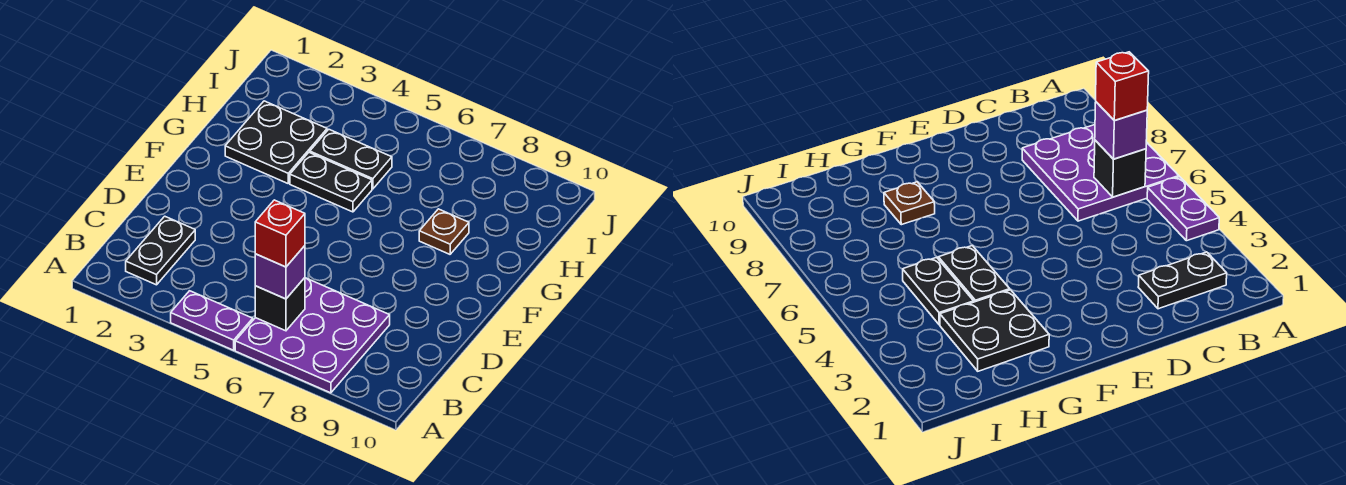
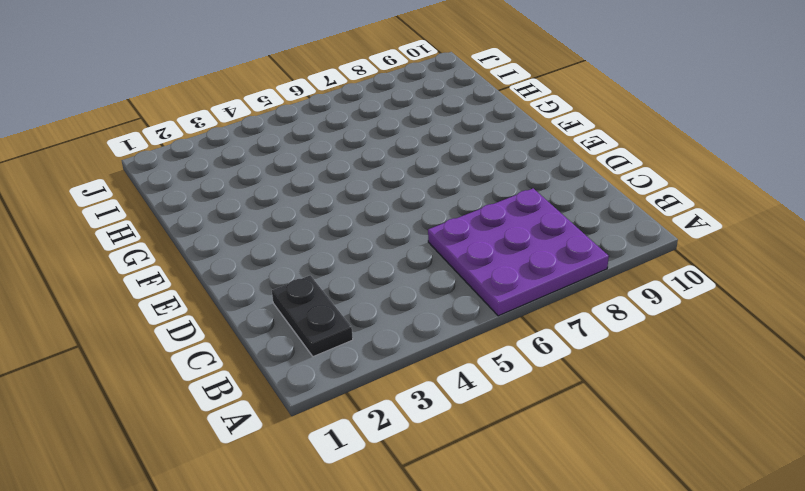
none -> purple plate A4:A5 level 1
none -> black plate G2:H3 level 1

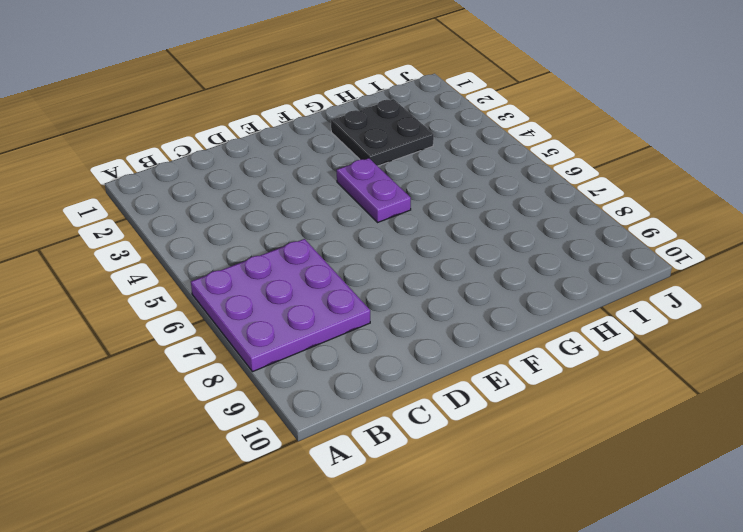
purple plate F4:F5 level 1 -> purple plate A4:A5 level 1
none -> black plate B2:C2 level 1
none -> black plate G4:G5 level 1

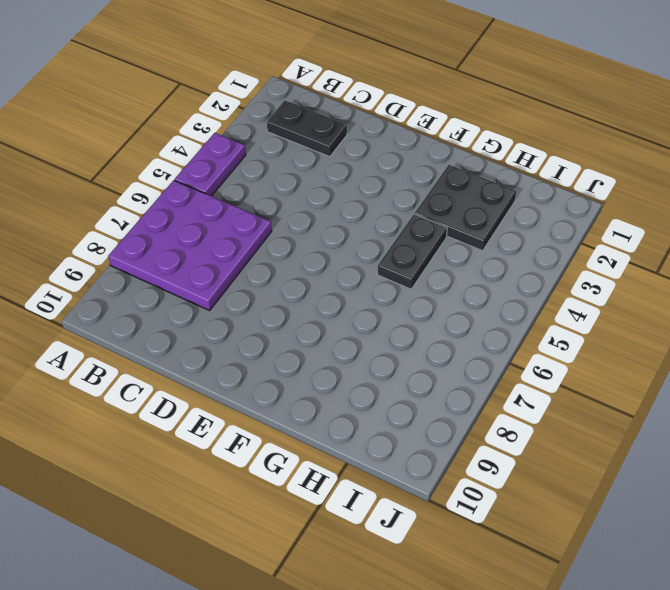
none -> brown plate G8 level 1
none -> black plate H4:H5 level 1

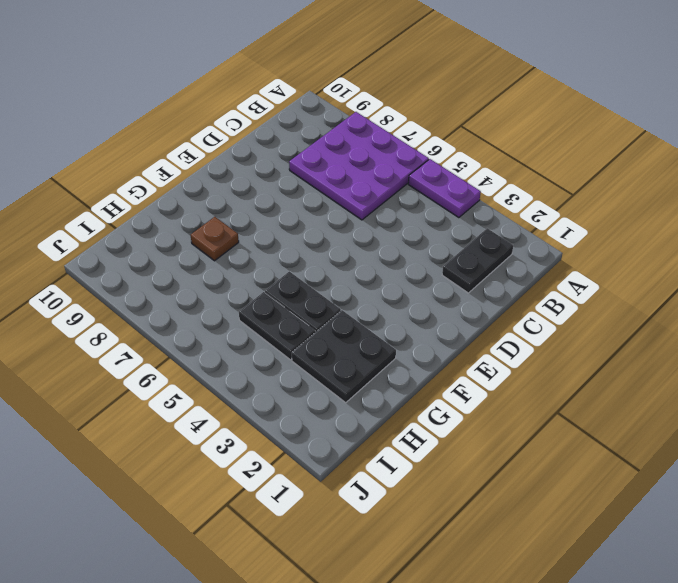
none -> black brick B6 level 2
none -> purple brick B6 level 3

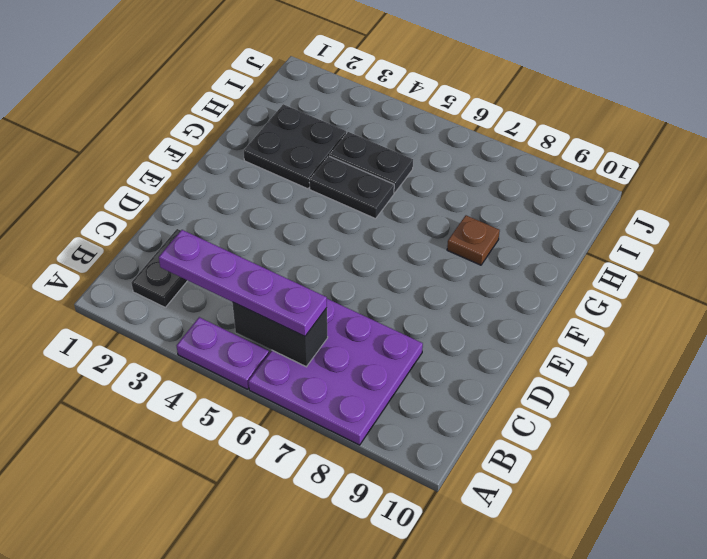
purple plate B3:B6 level 3 -> purple brick B6 level 3
black brick B5:B6 level 2 -> black brick B6 level 2
none -> red brick B6 level 4

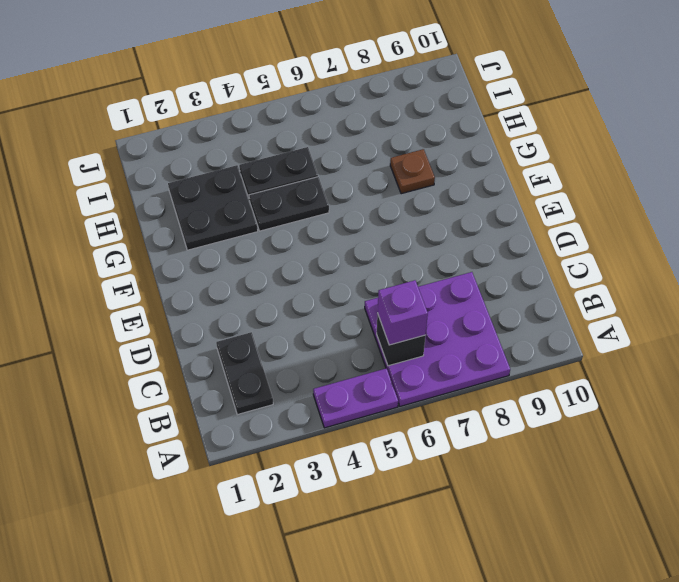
none -> red brick B6 level 4

